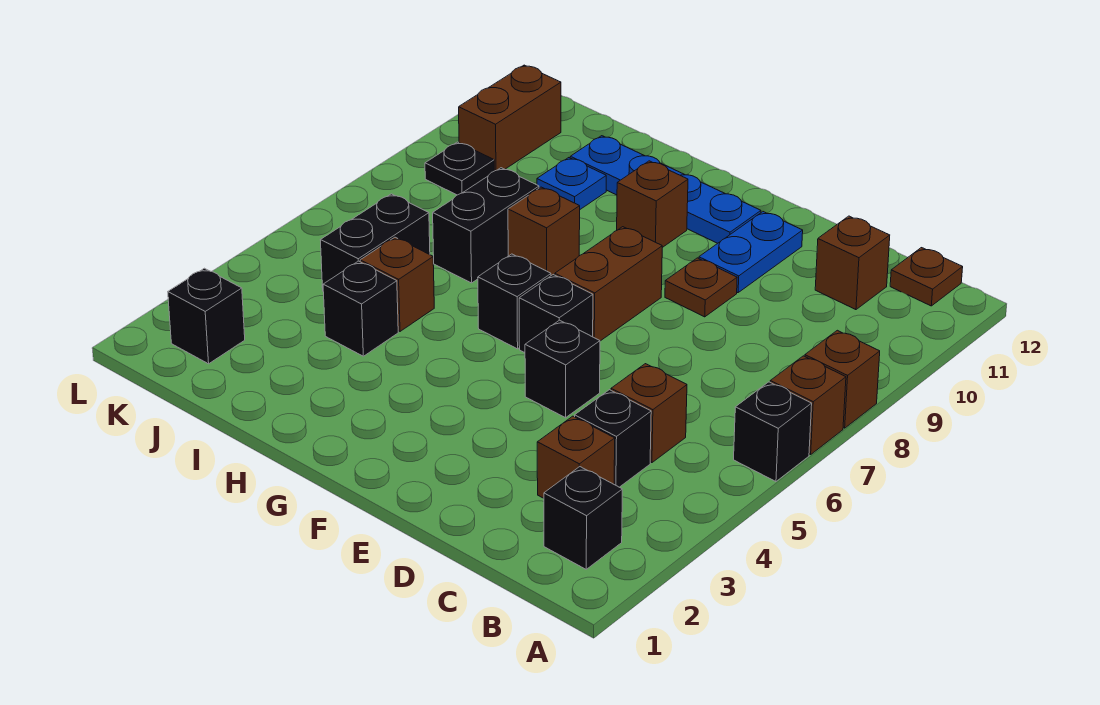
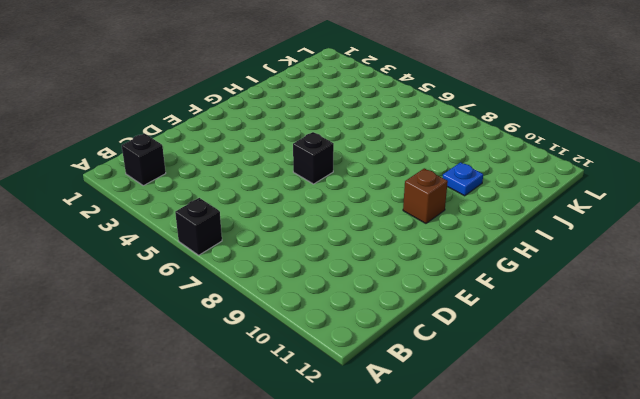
none -> brown brick A7 level 1
none -> brown brick A8 level 1
none -> brown plate B12 level 1

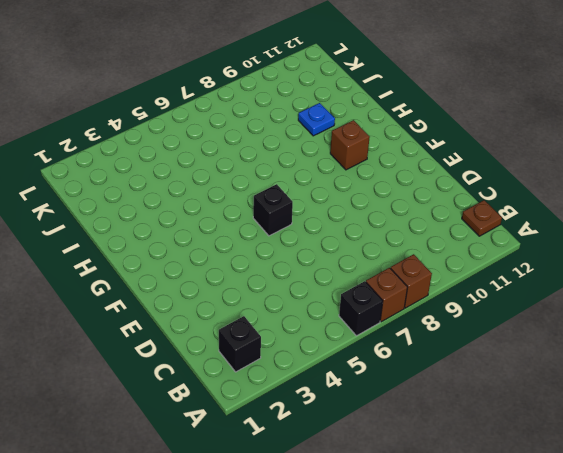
none -> brown brick C3 level 1
none -> black brick C4 level 1
none -> brown brick C5 level 1

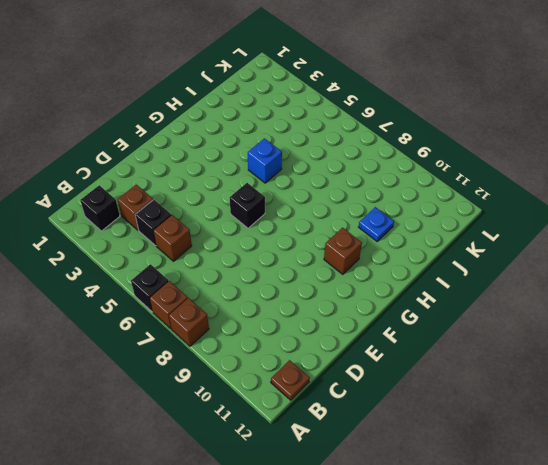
blue brick H5 level 1 -> none
none -> brown brick C11 level 1
none -> black brick E5 level 1
none -> brown plate E9 level 1

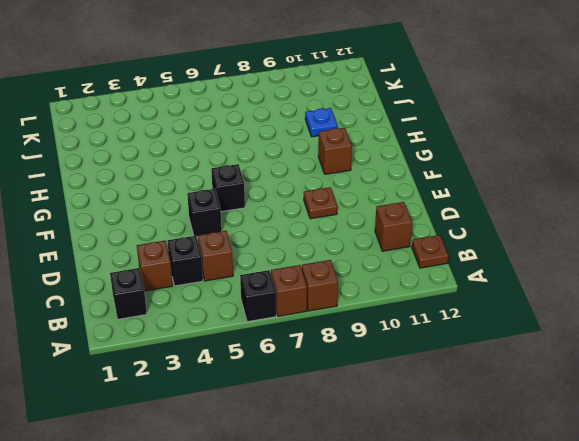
none -> blue plate E10:E11 level 1
none -> brown brick F7:F8 level 1
none -> blue plate F11:I11 level 1

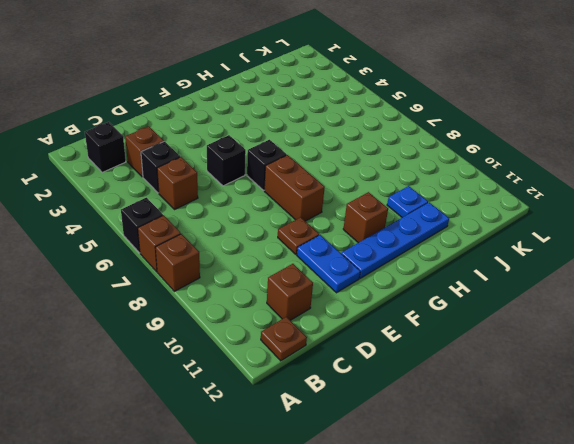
none -> black brick G6 level 1
none -> brown brick H8 level 1
none -> black brick I4 level 1

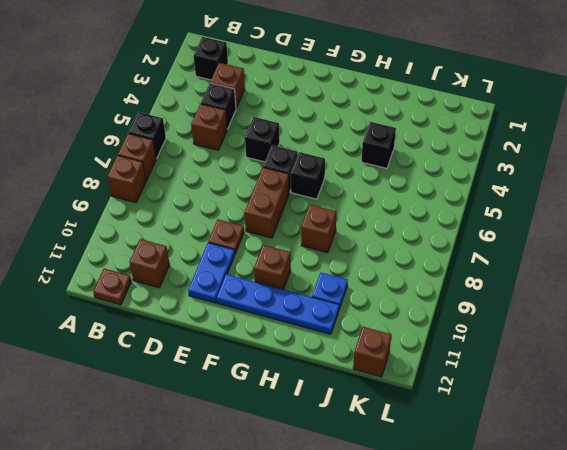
brown brick K12 level 1 -> brown brick I5 level 1
none -> black brick I7:I8 level 1
none -> black brick J5:J6 level 1
none -> black brick K2 level 1

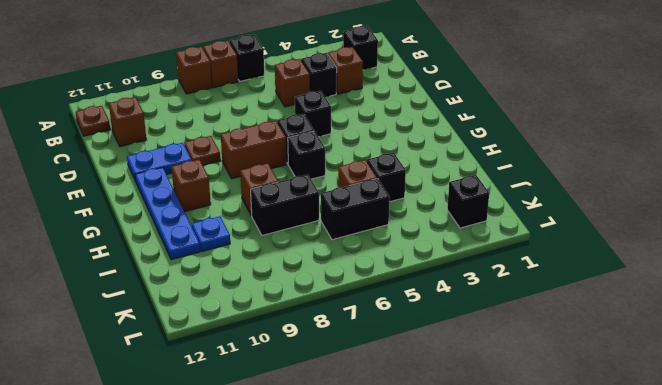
none -> black plate K9 level 1
none -> brown brick K10:K11 level 1

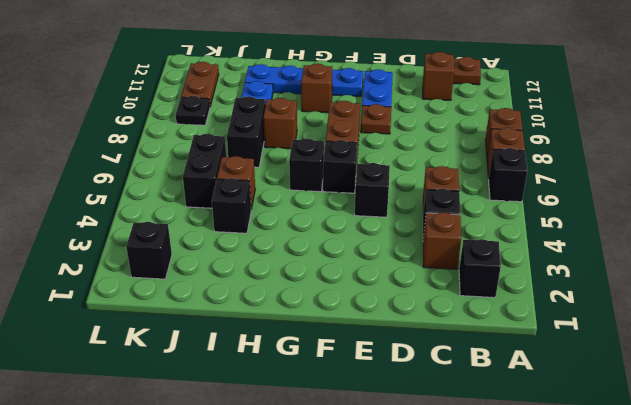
brown plate K10:K11 level 1 -> brown brick K10:K11 level 1

